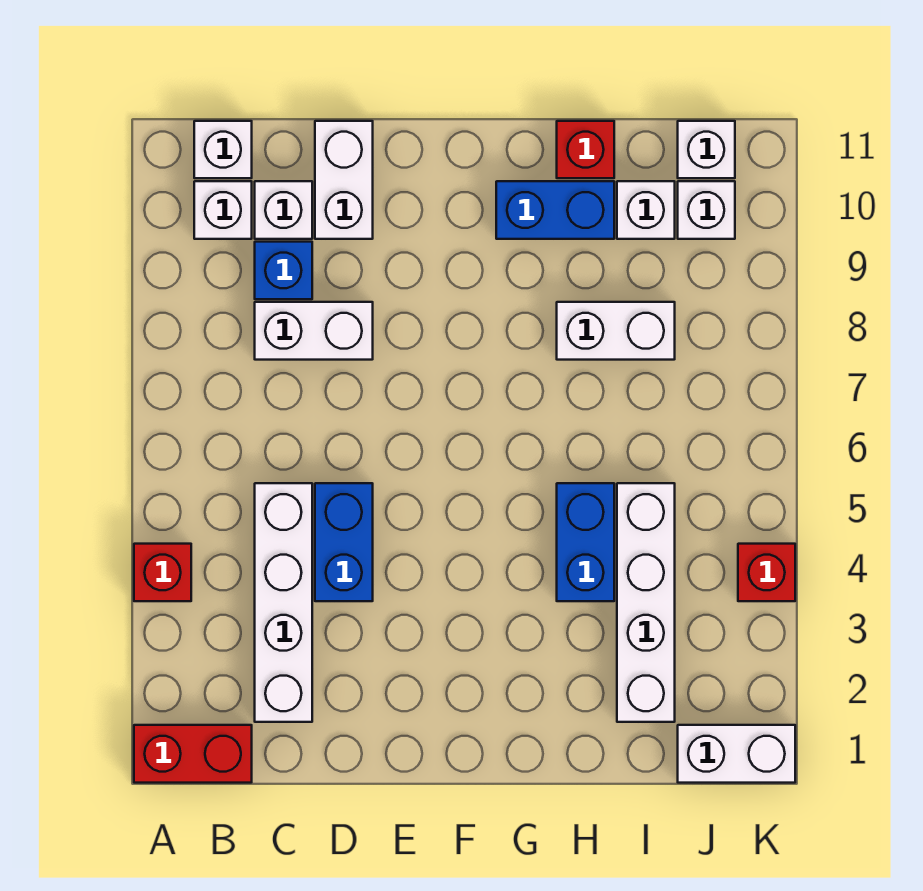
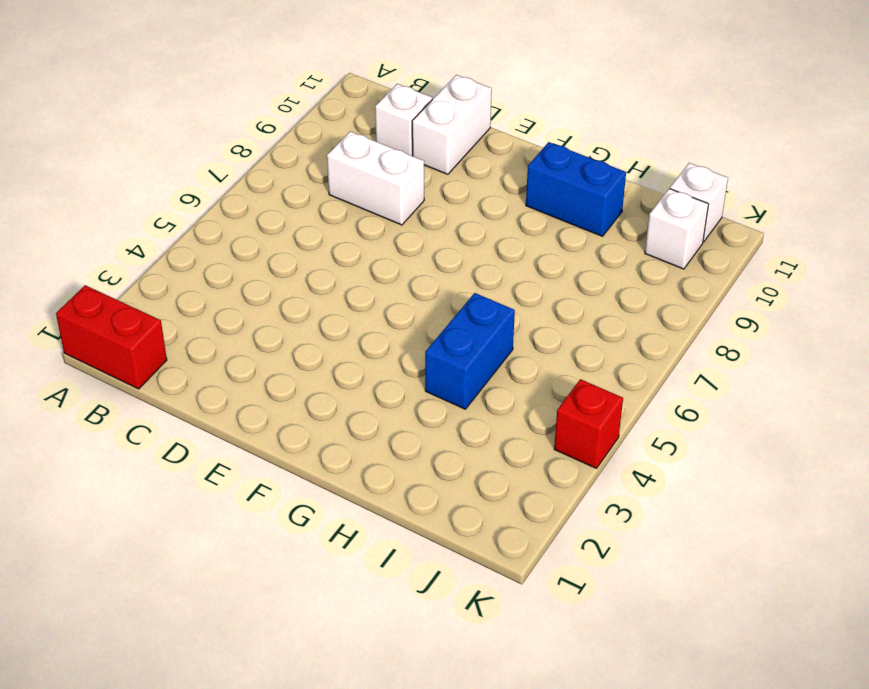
none -> red brick A4 level 1
none -> white brick B10 level 1
none -> white brick B11 level 1

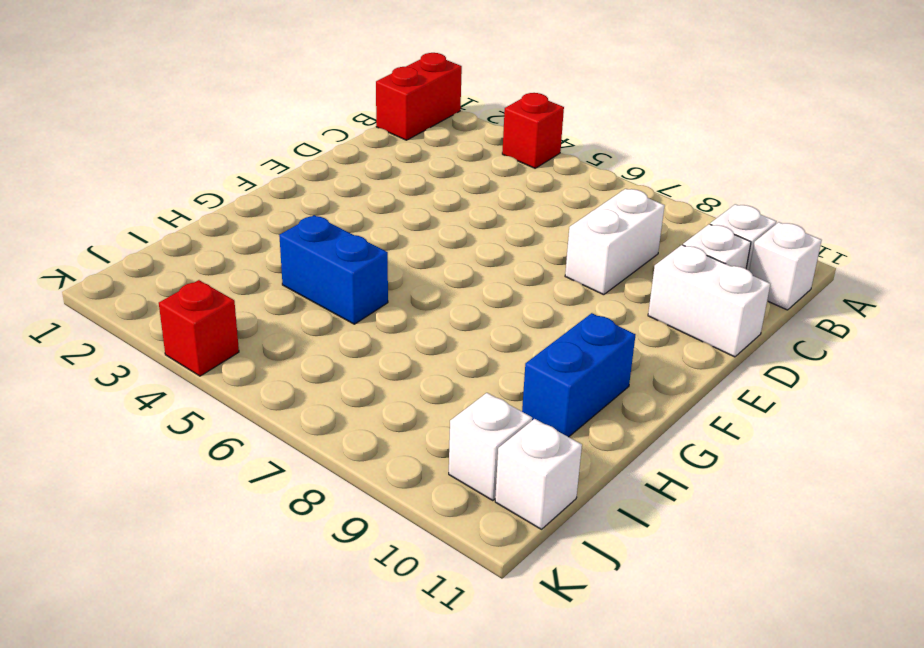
none -> white brick C2:C5 level 1
none -> blue brick C9 level 1
none -> blue brick D4:D5 level 1

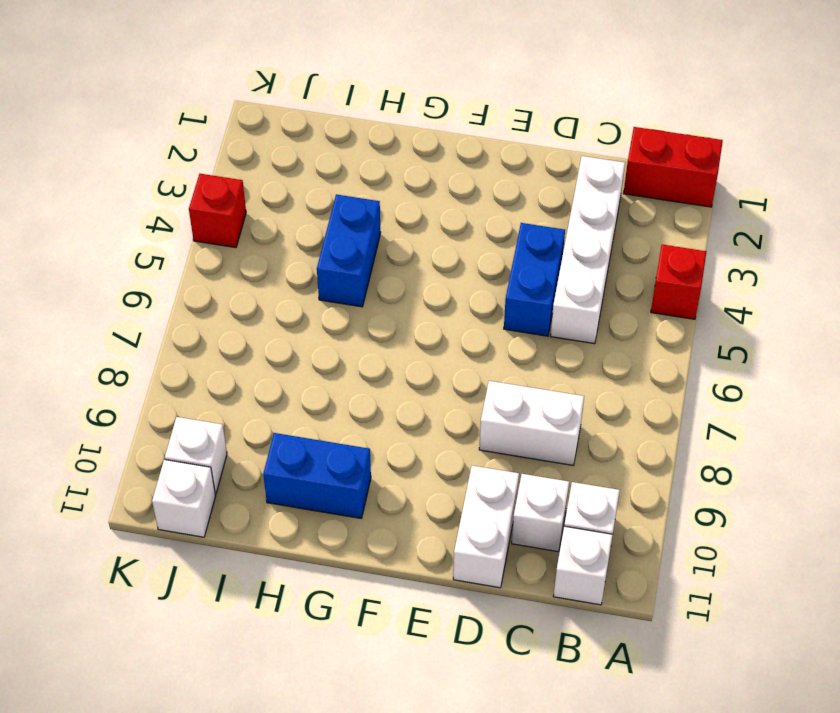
none -> blue brick C9 level 1
none -> white brick H8:I8 level 1
none -> red brick H11 level 1

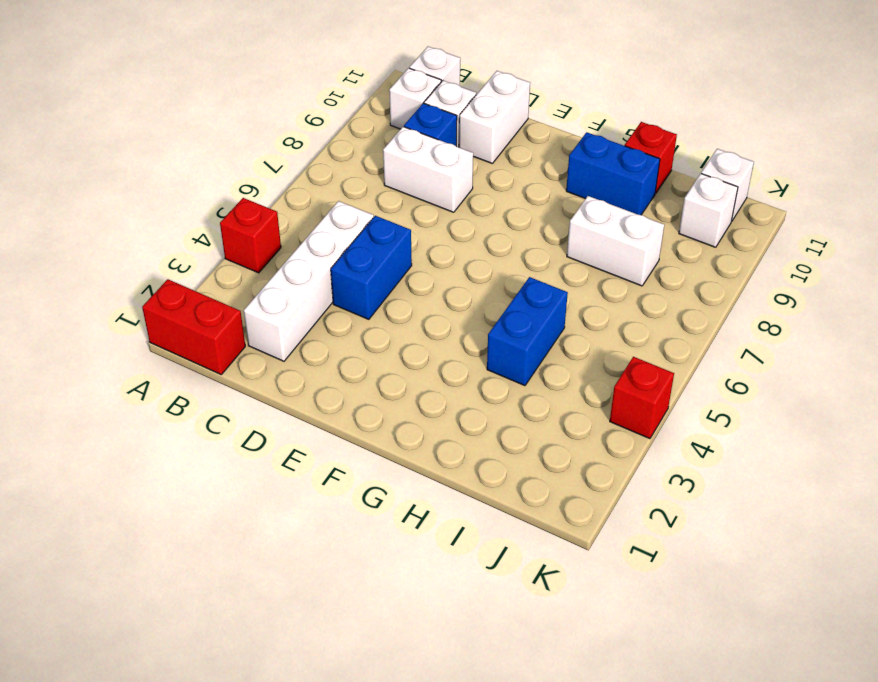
none -> white brick I2:I5 level 1
none -> white brick I10 level 1
none -> white brick J1:K1 level 1

